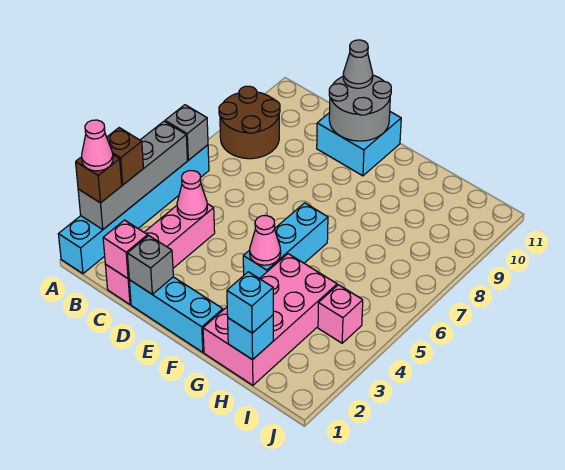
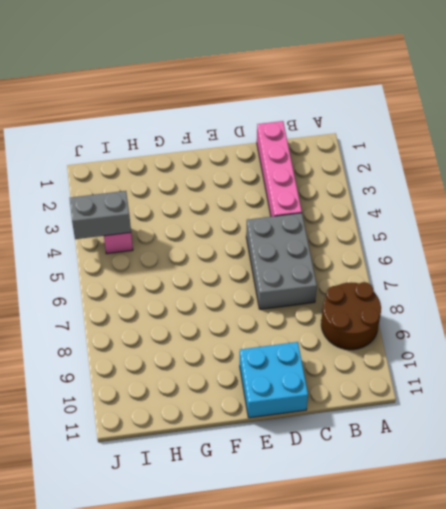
grey brick C5:D7 level 1 -> none
grey brick I4:J4 level 2 -> none
none -> cyan brick A1:A6 level 1
none -> cyan brick D1:F1 level 1
none -> cyan brick F4:F6 level 1

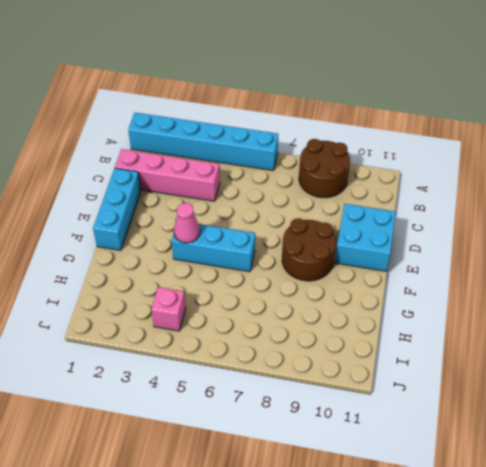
brown round brick E8:F9 level 1 -> none
none -> pink brick G1:H4 level 1
none -> grey brick A2:A5 level 2
none -> grey brick A6 level 2

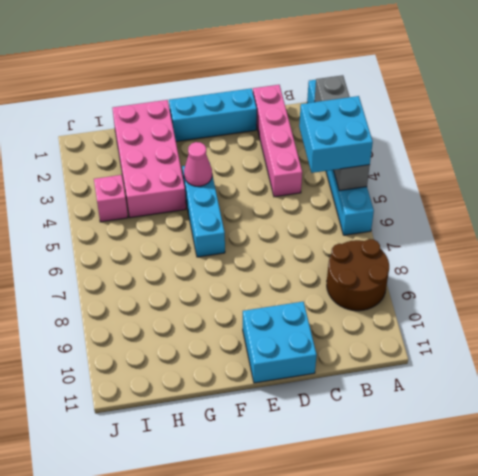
cyan brick A4:B5 level 3 -> none
none -> grey brick A6 level 2
none -> pink brick C1 level 2
none -> pink cone C4 level 2

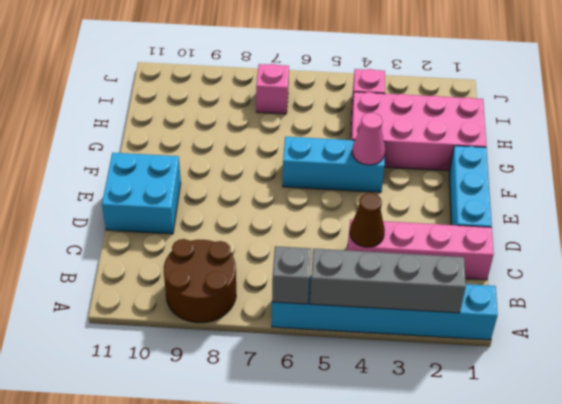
brown cone C4 level 2 -> pink cone C4 level 2
pink brick I7 level 1 -> pink brick C1 level 2
none -> grey brick D1 level 2
none -> grey round brick D10:E11 level 2
none -> cyan brick H1 level 2

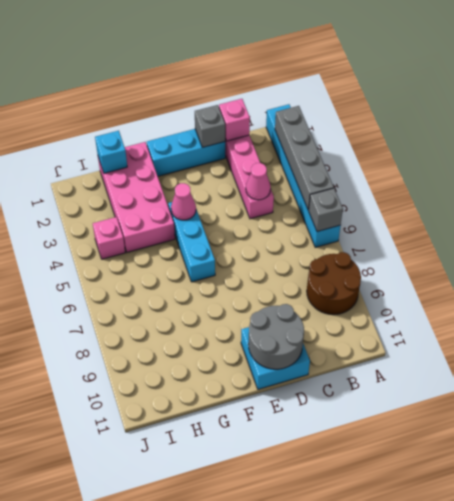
none -> brown brick A2 level 3
none -> brown brick A3 level 3
none -> grey cone D11 level 3

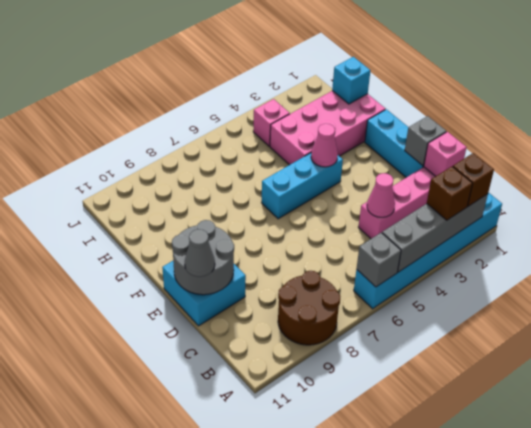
none -> cyan brick H1 level 3
none -> pink cone A2 level 4

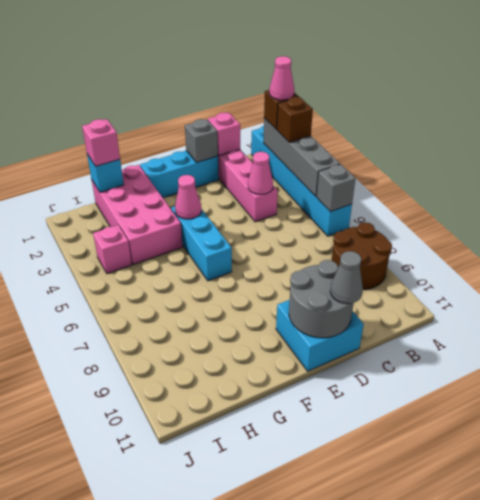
pink brick H1 level 3 -> cyan brick H1 level 3

